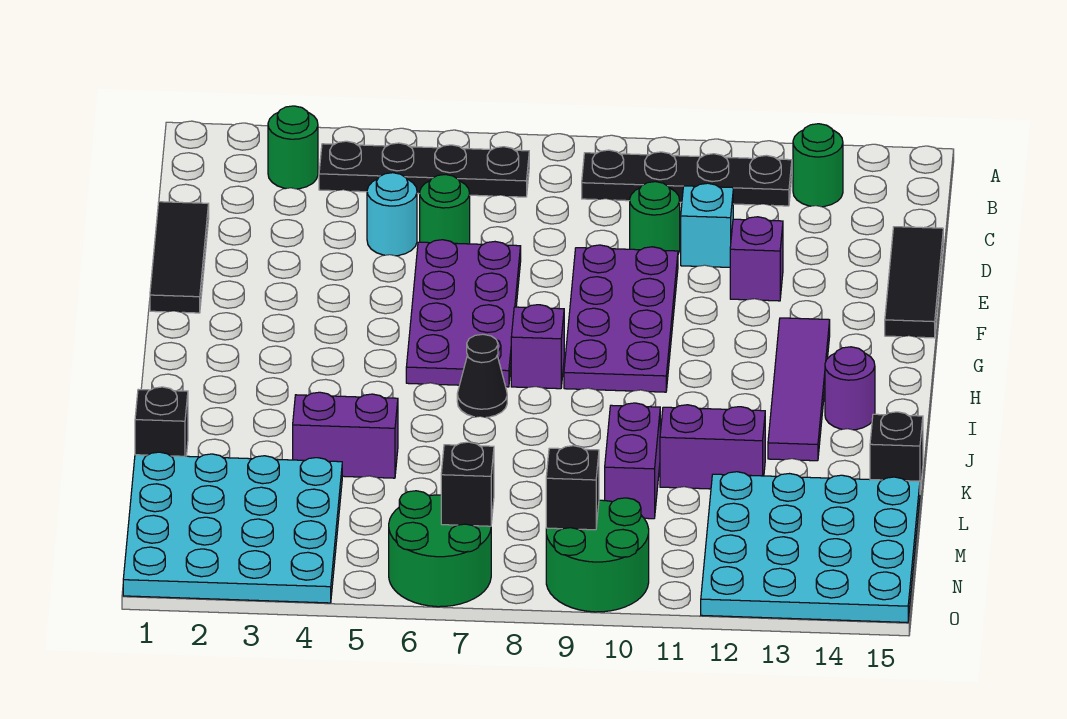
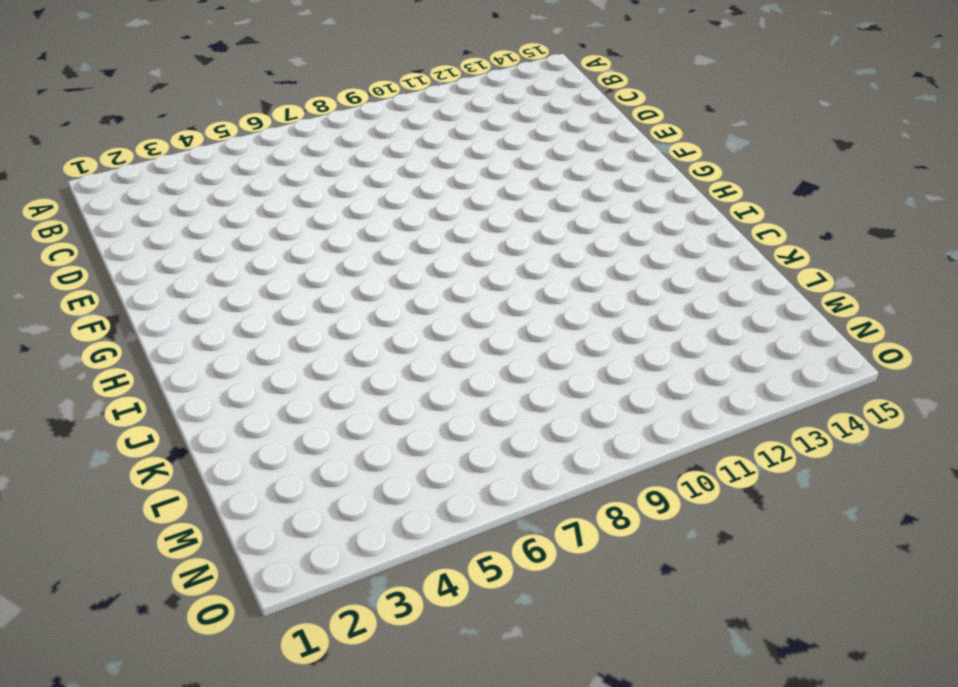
none -> green round brick B3 level 1
none -> black plate B4:B7 level 1
none -> black plate B9:B12 level 1

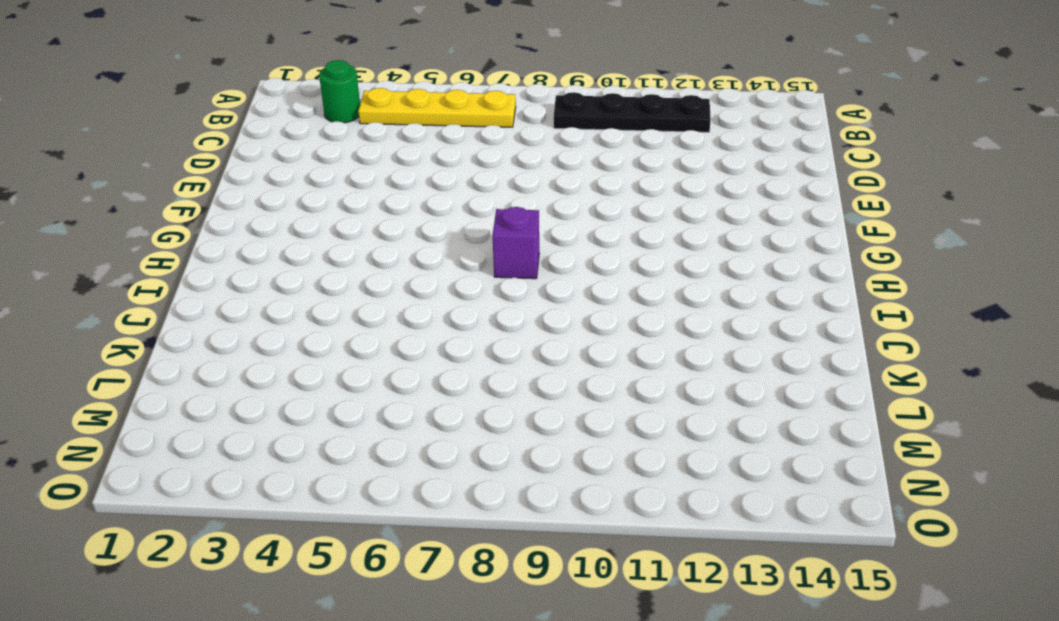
yellow plate B4:B7 level 1 -> black plate B4:B7 level 1
none -> green round brick B13 level 1
none -> black tile D1:F1 level 1
none -> cyan round brick D5 level 1

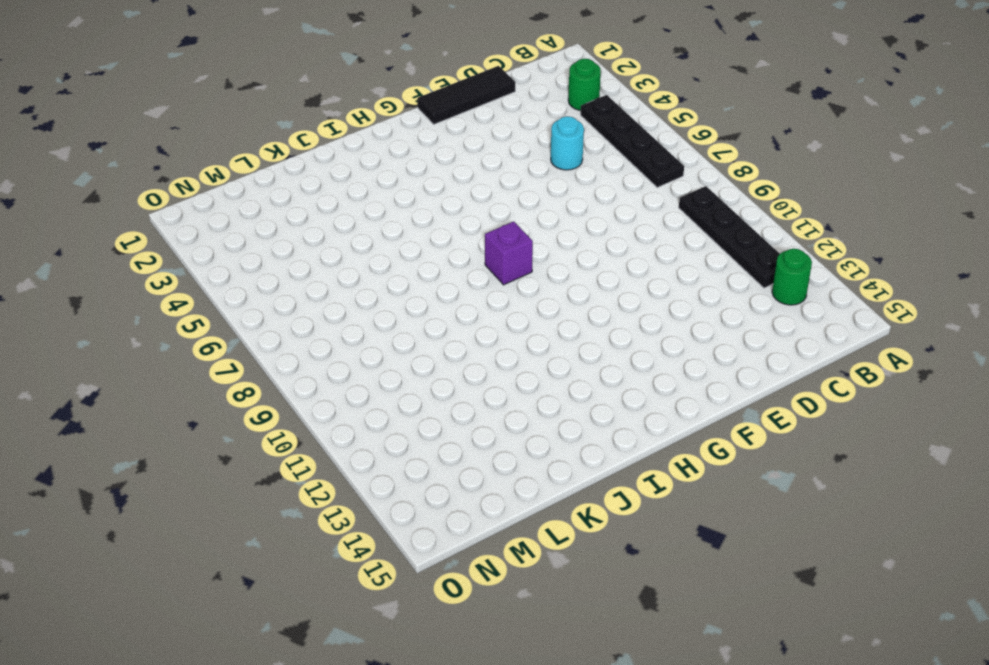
none -> green round brick D6 level 1
none -> green round brick D10 level 1
none -> cyan brick D11 level 1

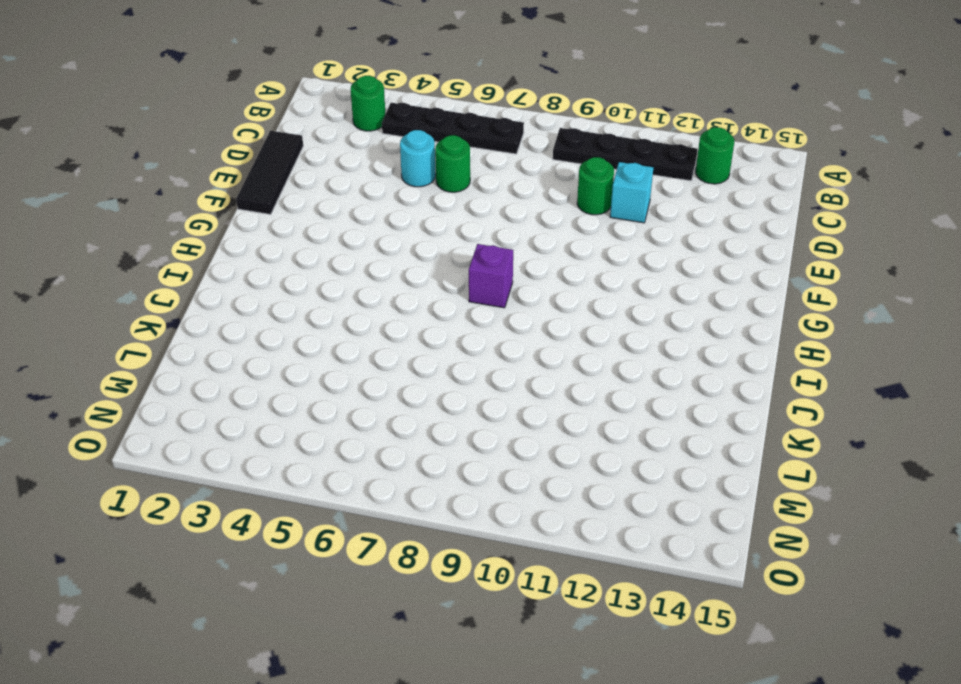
none -> black tile D15:F15 level 1
none -> purple plate E6:H7 level 1
none -> purple plate E9:H10 level 1

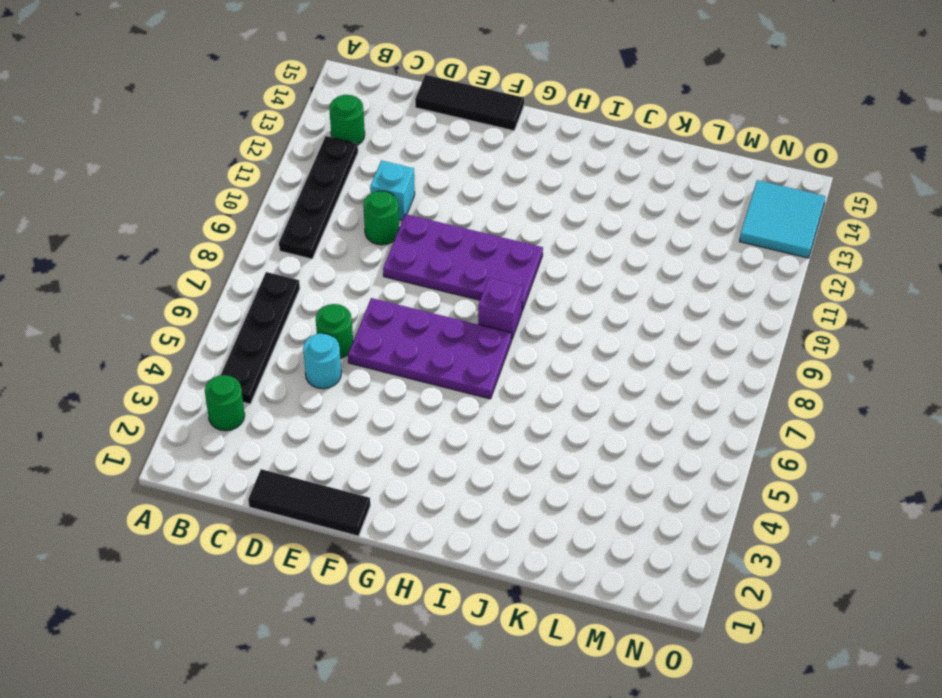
cyan tile N13:O14 level 1 -> cyan plate L12:O15 level 1
none -> purple brick E12 level 1
none -> purple tile G13:J13 level 1
none -> black cone I7 level 1

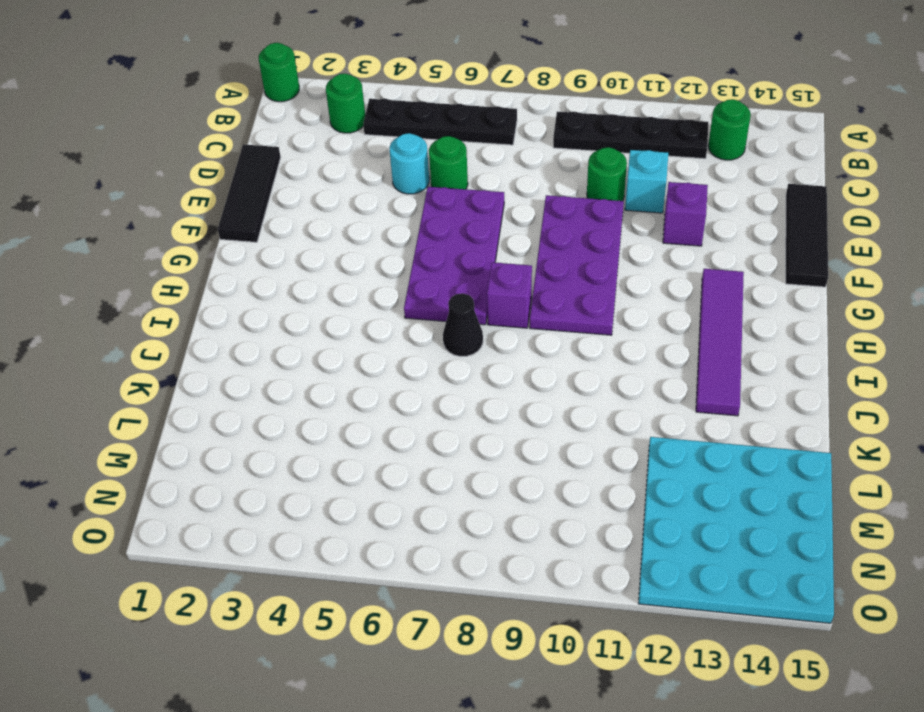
green round brick A1 level 1 -> none
none -> purple round brick I14 level 1
none -> black brick K1 level 1
none -> purple brick K4:K5 level 1

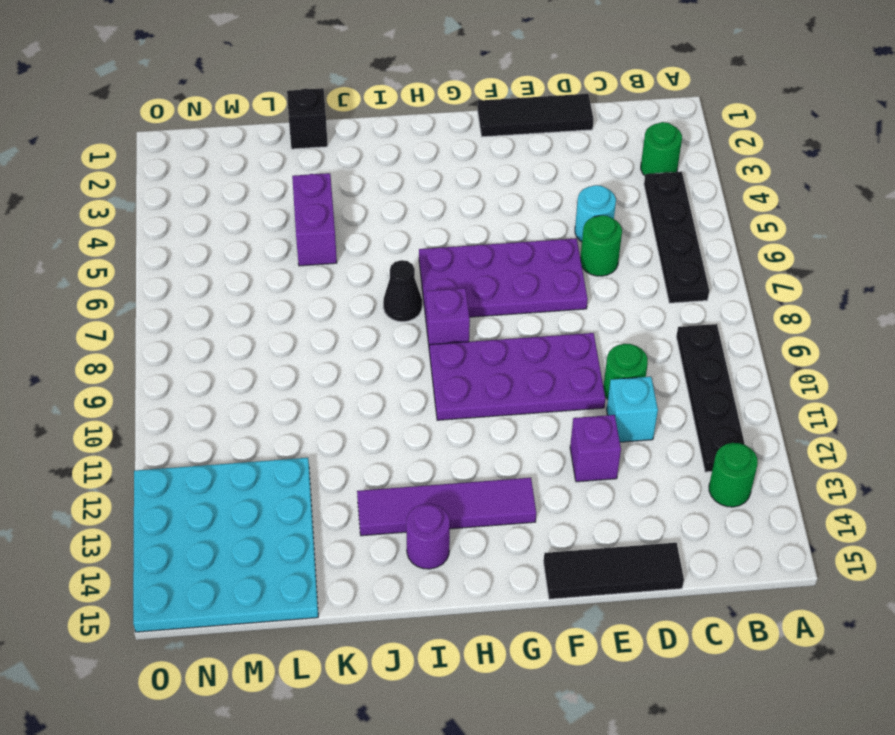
none -> purple brick K10:L10 level 1
none -> purple brick K11:K12 level 1
none -> black brick K15 level 1

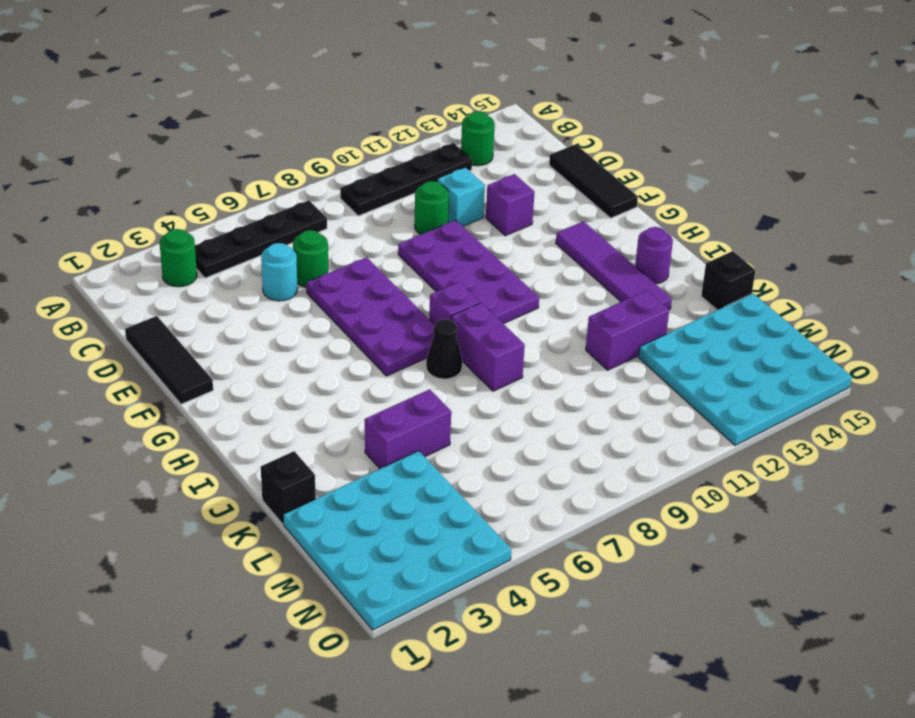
purple brick I8:J8 level 1 -> purple brick K10:L10 level 1
none -> green round brick N6:O7 level 1
none -> green round brick N9:O10 level 1
none -> black brick N7 level 2

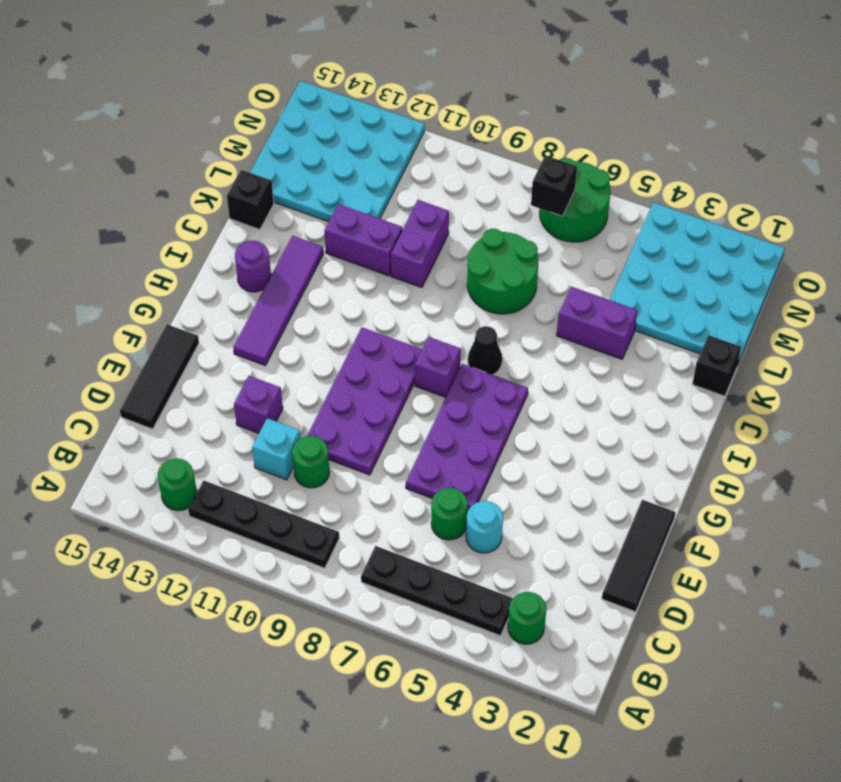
green round brick K7:L8 level 1 -> green round brick N9:O10 level 1
none -> black brick N9 level 2

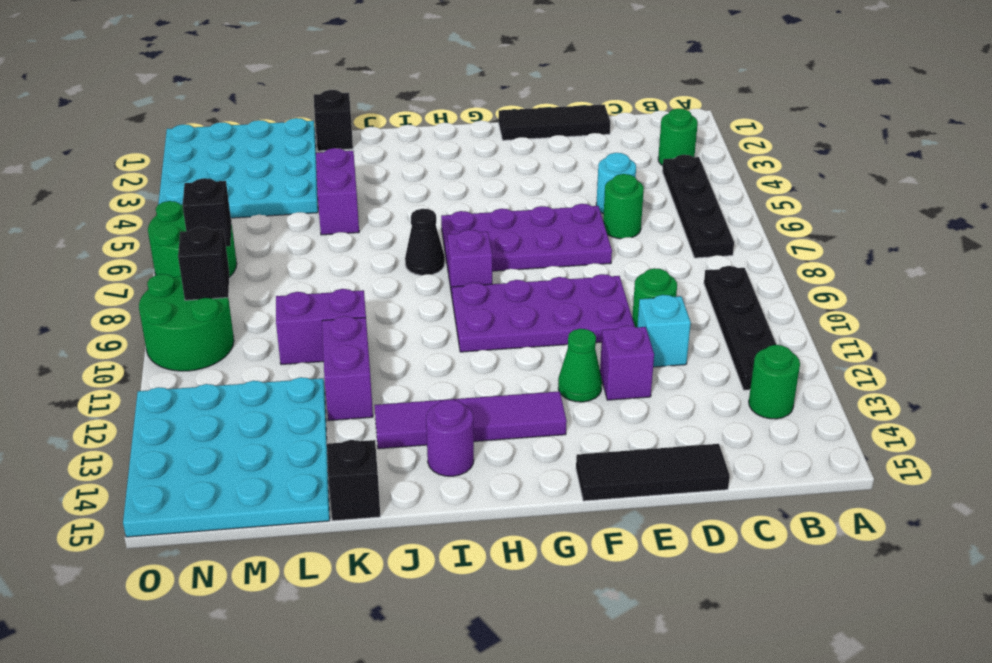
green cone F12 level 1 -> none

